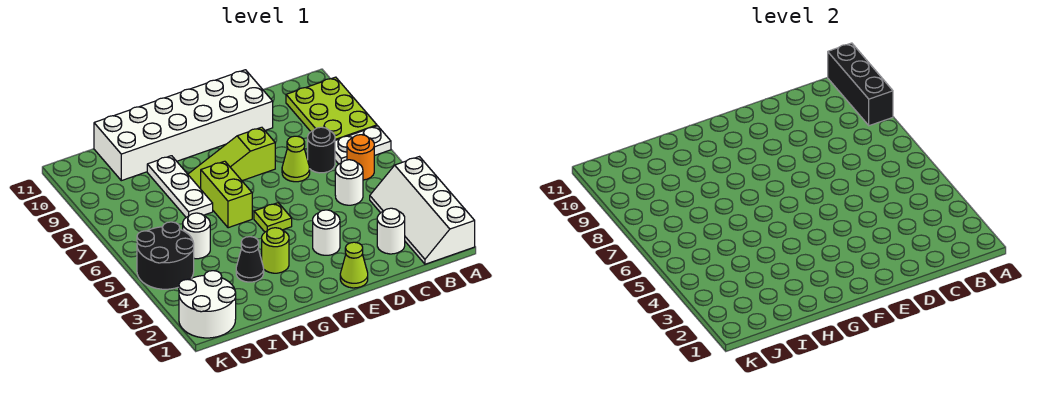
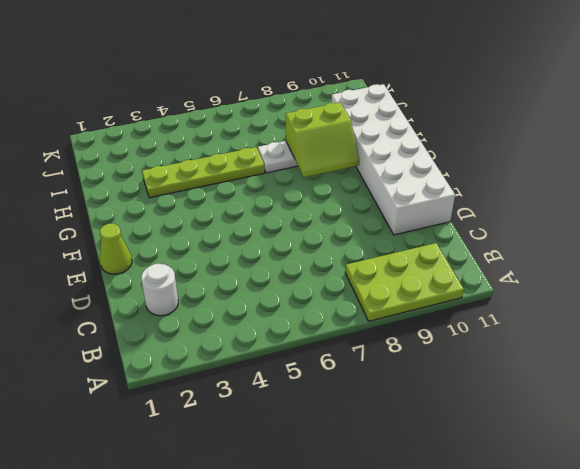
lime slope G8:H9 level 2 top H -> none
lime plate H3:H6 level 1 -> black cone H3 level 1
none -> white slope A1:B4 level 1 top A
none -> white plate A7:B7 level 1
none -> orange round brick B6 level 1

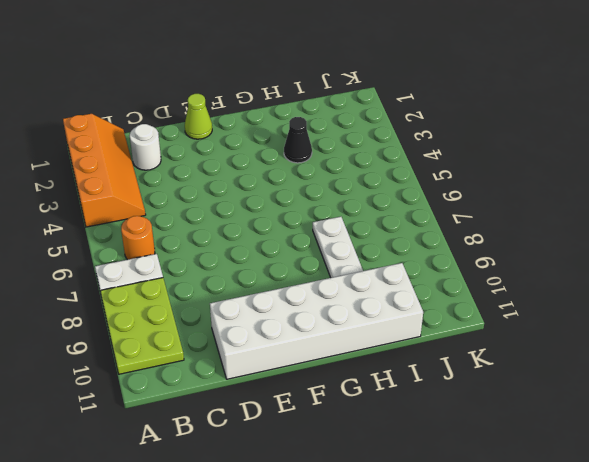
orange slope A1:B4 level 1 top A -> white slope A1:B4 level 1 top A
none -> white round brick C5 level 1
none -> black round brick C7 level 1
none -> lime cone D7 level 1

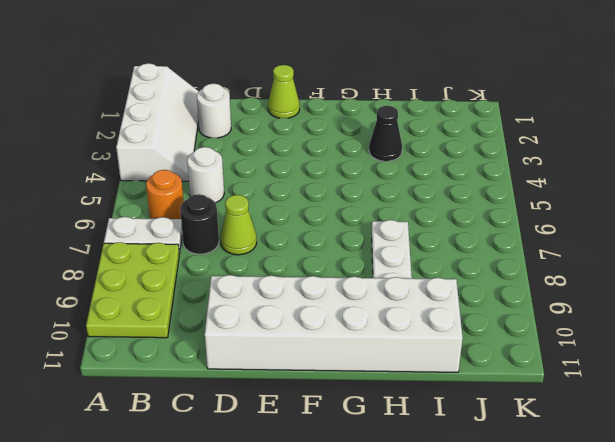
none -> white round brick E3 level 1
none -> lime slope E8:G8 level 1 top E
none -> lime plate F5 level 1

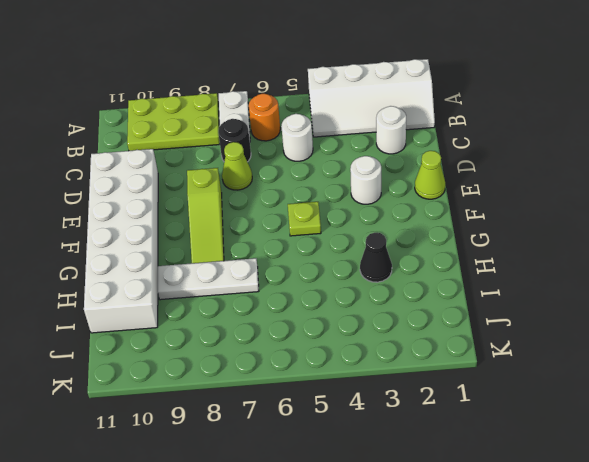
none -> lime round brick G3 level 1
none -> lime brick G6:G7 level 1
none -> white round brick I5 level 1

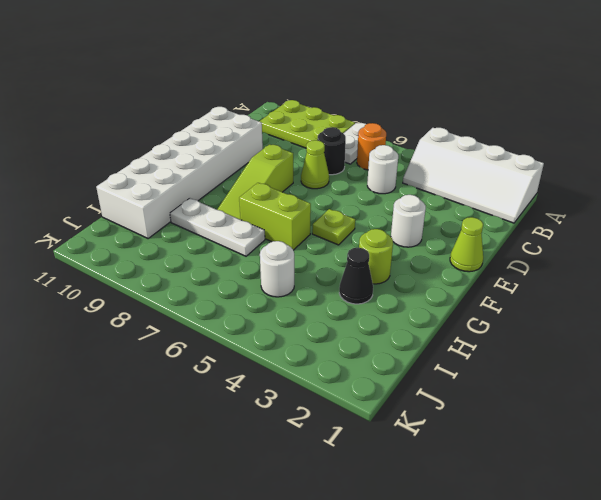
none -> white round brick C2 level 1
none -> white round brick J1:K2 level 1
none -> black round brick J4:K5 level 1

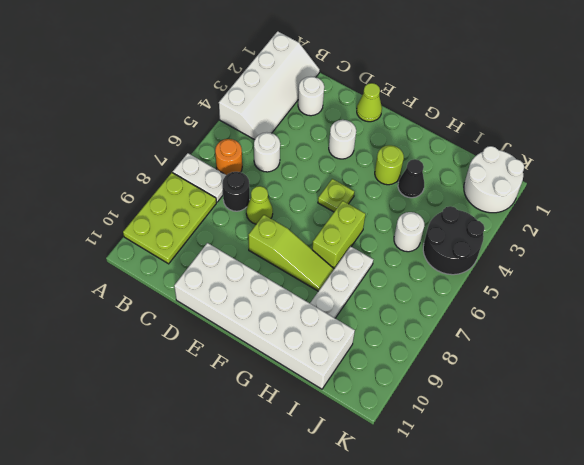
none -> black brick A9:A11 level 2

